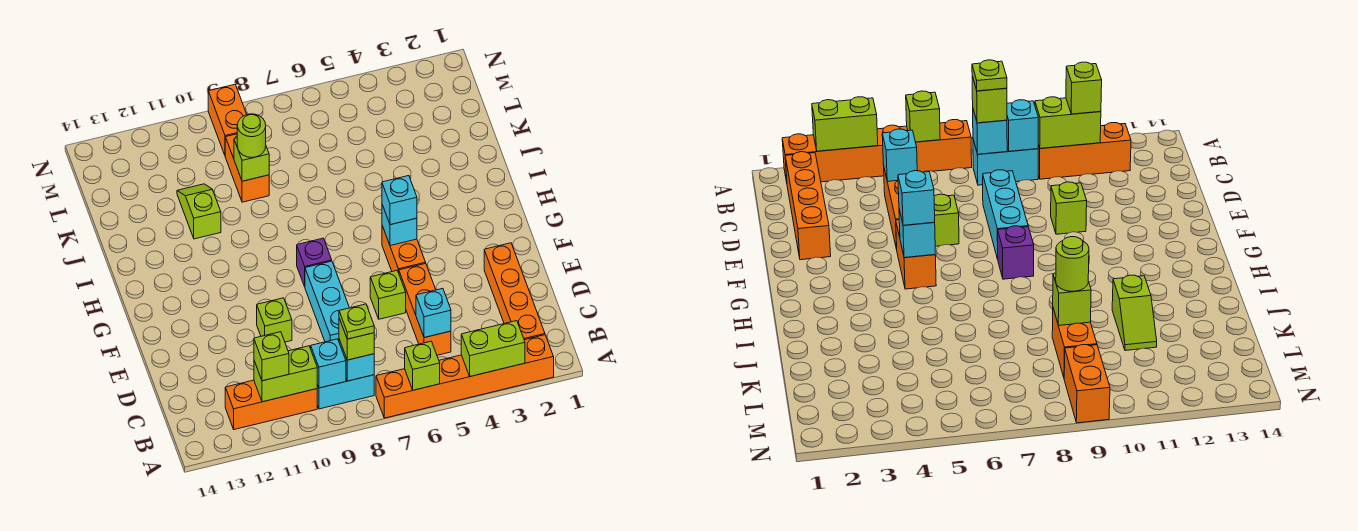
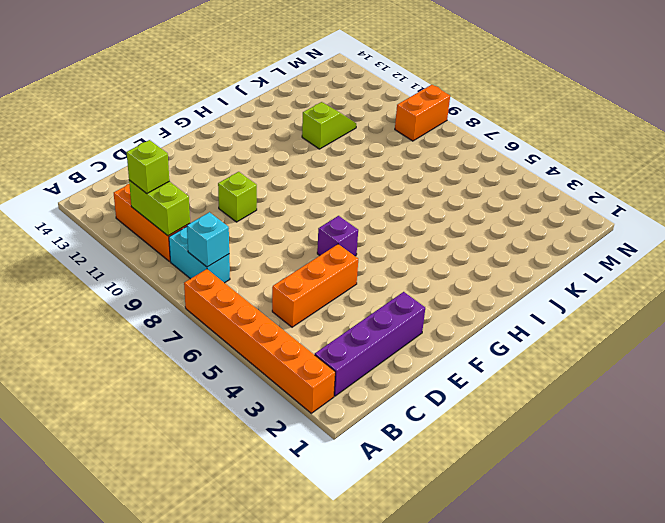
purple brick B2:E2 level 1 -> orange brick B2:E2 level 1
purple brick F6 level 1 -> purple brick G8 level 1
none -> cyan brick D8:F8 level 1
none -> lime brick E6 level 1
none -> orange brick F5:G5 level 1

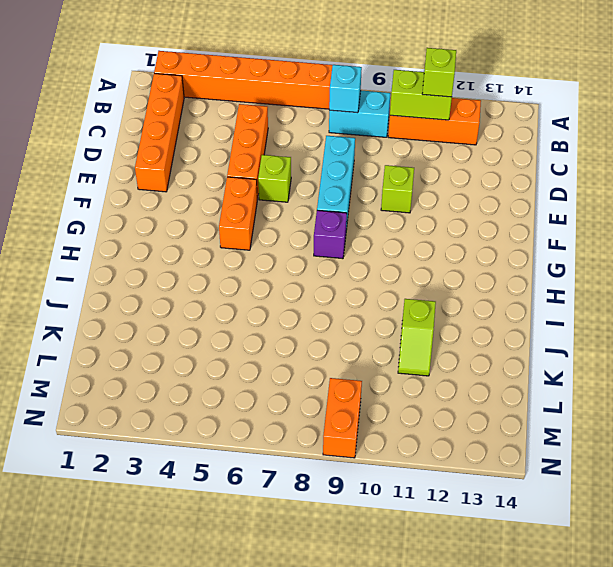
none -> orange brick K9:L9 level 1
none -> lime brick A3:A4 level 2
none -> lime brick A6 level 2

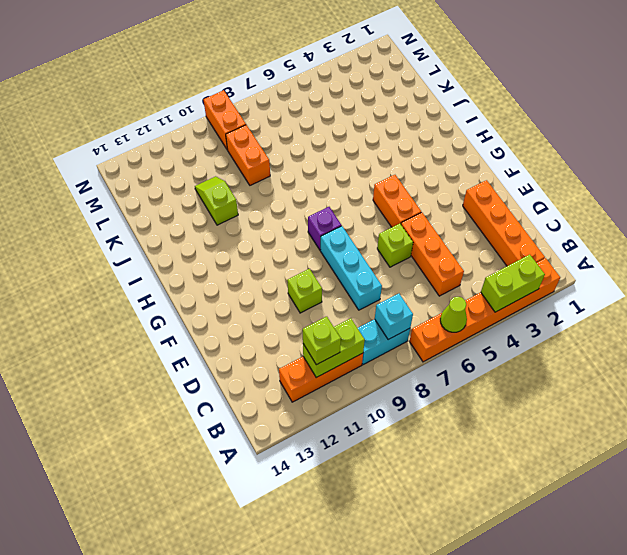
lime cone A6 level 2 -> lime brick A6 level 2
none -> cyan brick B9 level 2
none -> cyan brick C5 level 2
none -> cyan brick G5 level 2

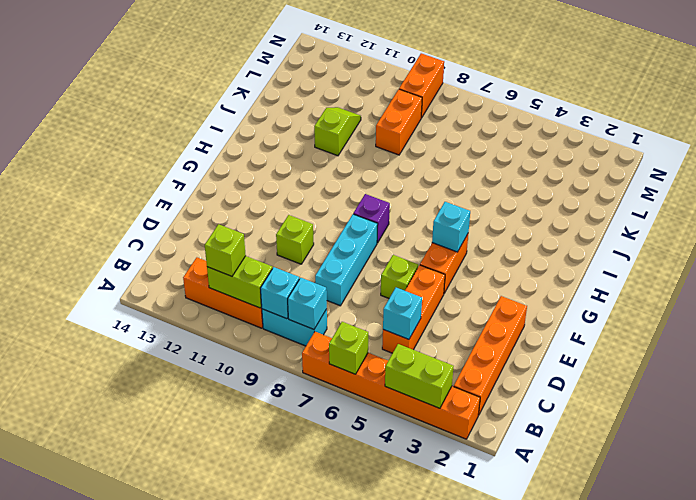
none -> lime brick K9 level 2
none -> lime brick B8 level 3
none -> cyan brick G5 level 3

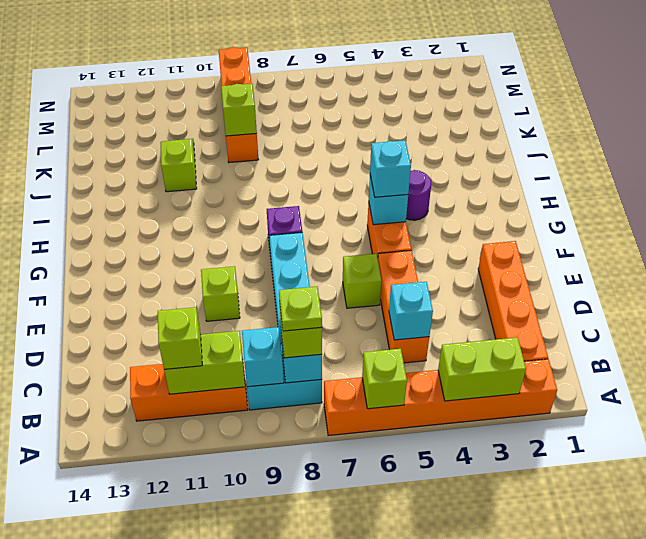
purple round brick H4 level 1 -> none
none -> lime round brick K9 level 3

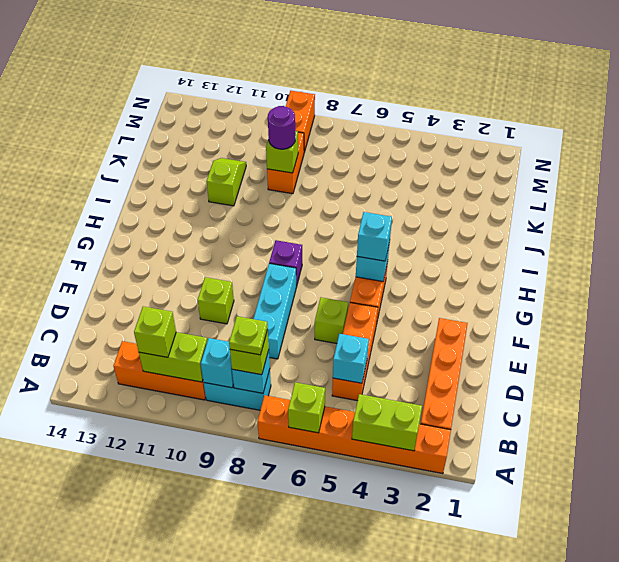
purple round brick K9 level 3 -> lime round brick K9 level 3

